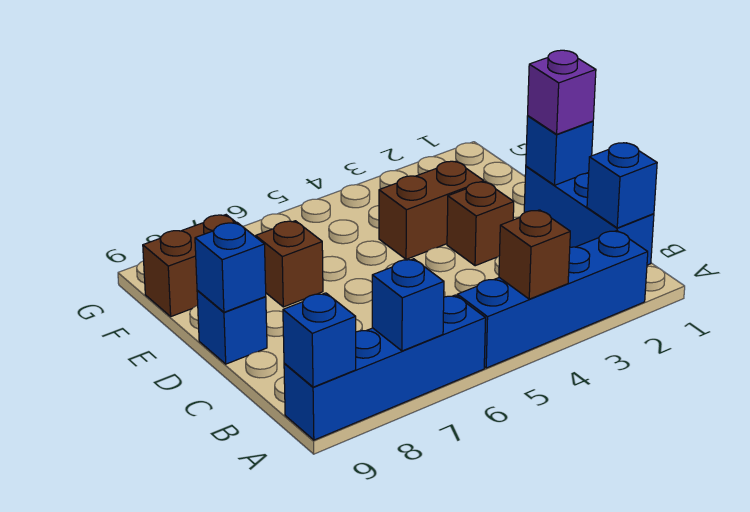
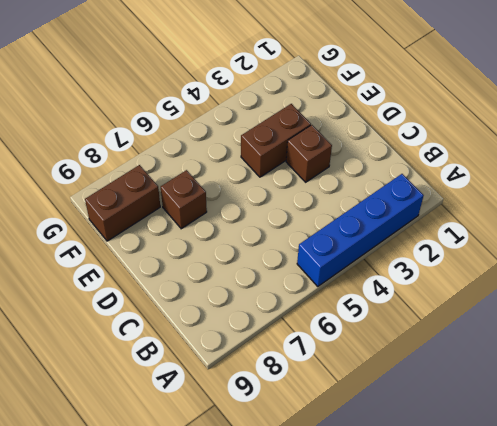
none -> blue brick A6:A9 level 1
none -> blue brick B1:D1 level 1
none -> blue brick D9 level 1

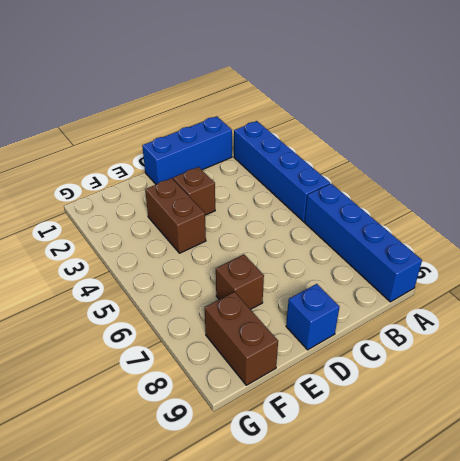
none -> brown brick A4 level 2
none -> blue brick A7 level 2
none -> blue brick A9 level 2

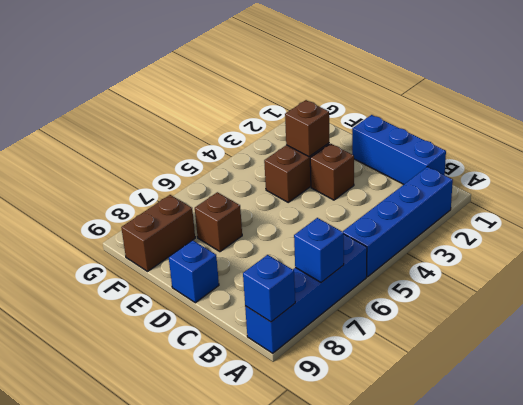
brown brick E3 level 2 -> brown brick A4 level 2
none -> blue brick B1 level 2
none -> blue brick D1 level 2
none -> blue brick D9 level 2

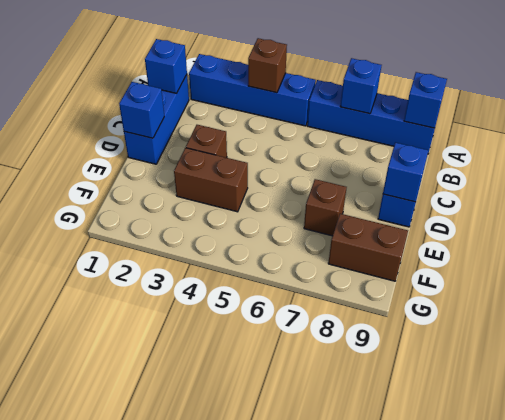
none -> purple brick D1 level 3

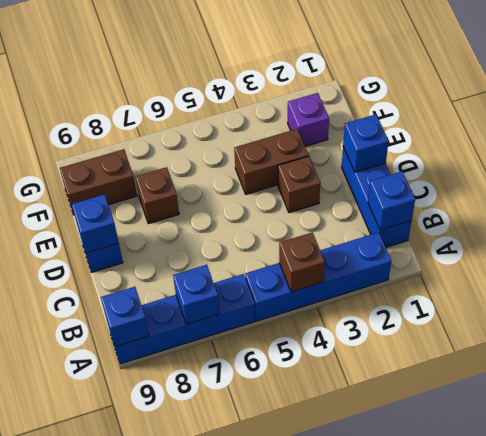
purple brick F2 level 1 -> purple brick D1 level 3

